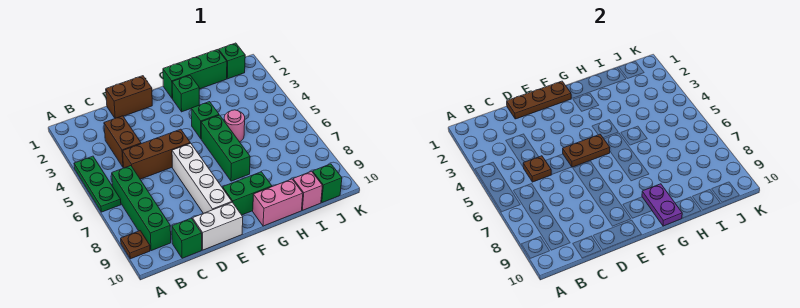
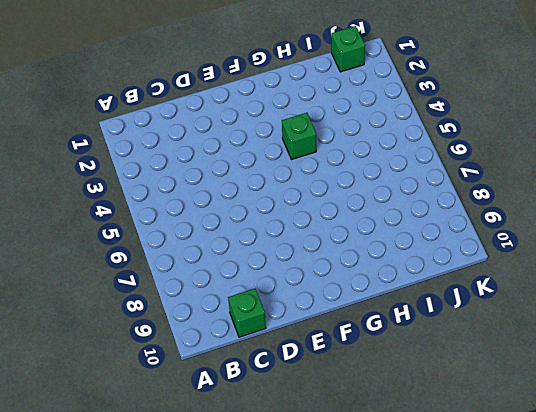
none -> green plate A4:A6 level 1
none -> brown plate A9 level 1
none -> green brick B6:B9 level 1

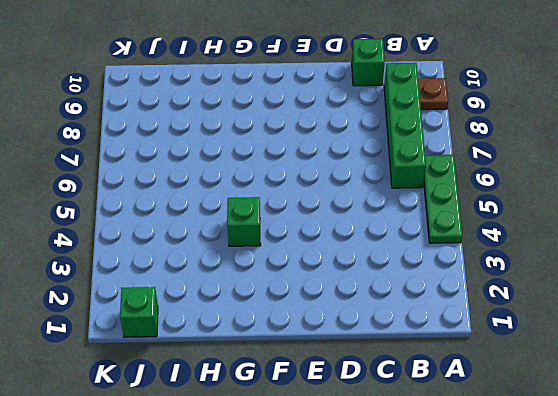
none -> brown brick C3:C4 level 1
none -> brown brick C5:E5 level 1
none -> brown brick D1:E1 level 1

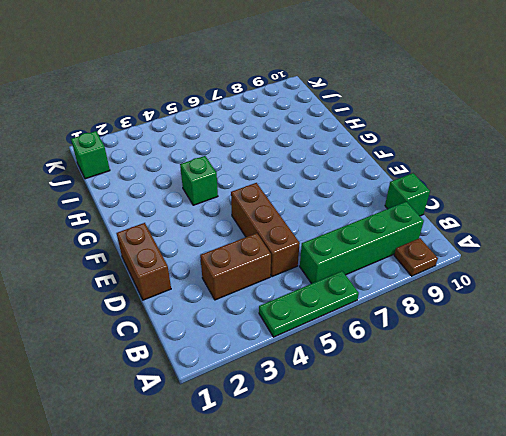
none -> white brick D10:E10 level 1
none -> white brick E6:E9 level 1
none -> green brick F9:G9 level 1

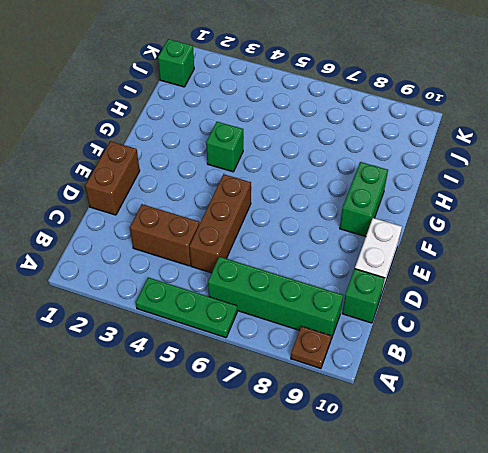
none -> white brick E6:E9 level 1
none -> green brick G1:I1 level 1
none -> green brick G2 level 1

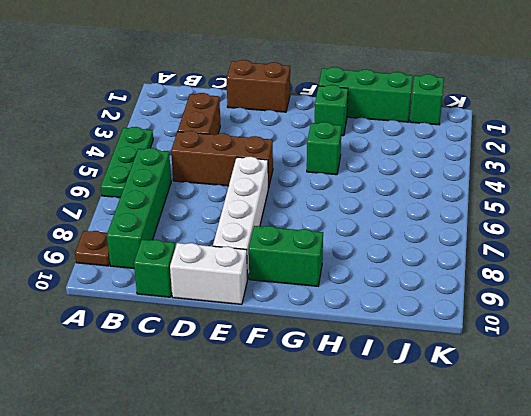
none -> green brick G5:G7 level 1
none -> pink brick G10:H10 level 1
none -> pink round brick H5 level 1

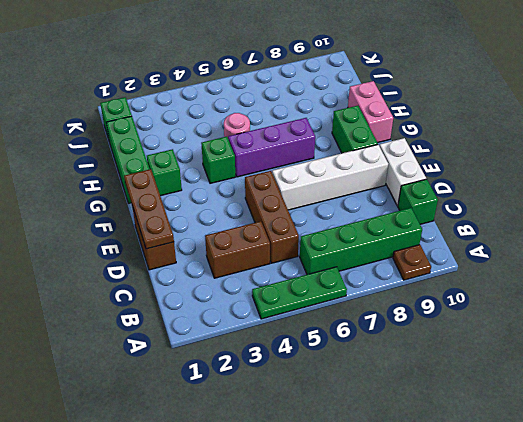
purple brick G5:G7 level 1 -> green brick G5:G7 level 1
none -> pink brick I10 level 1
none -> green brick J10 level 1
none -> brown plate C5 level 2

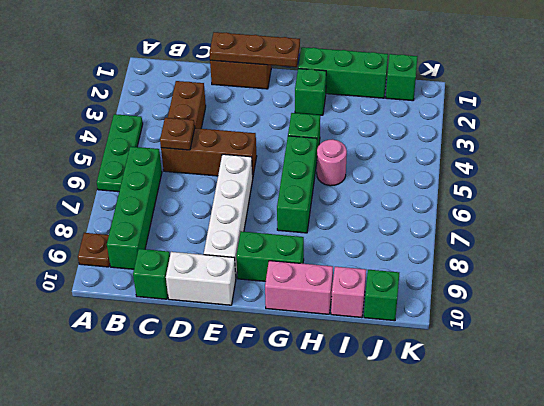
none -> brown plate E5:F5 level 2
none -> purple plate G9:G10 level 2

